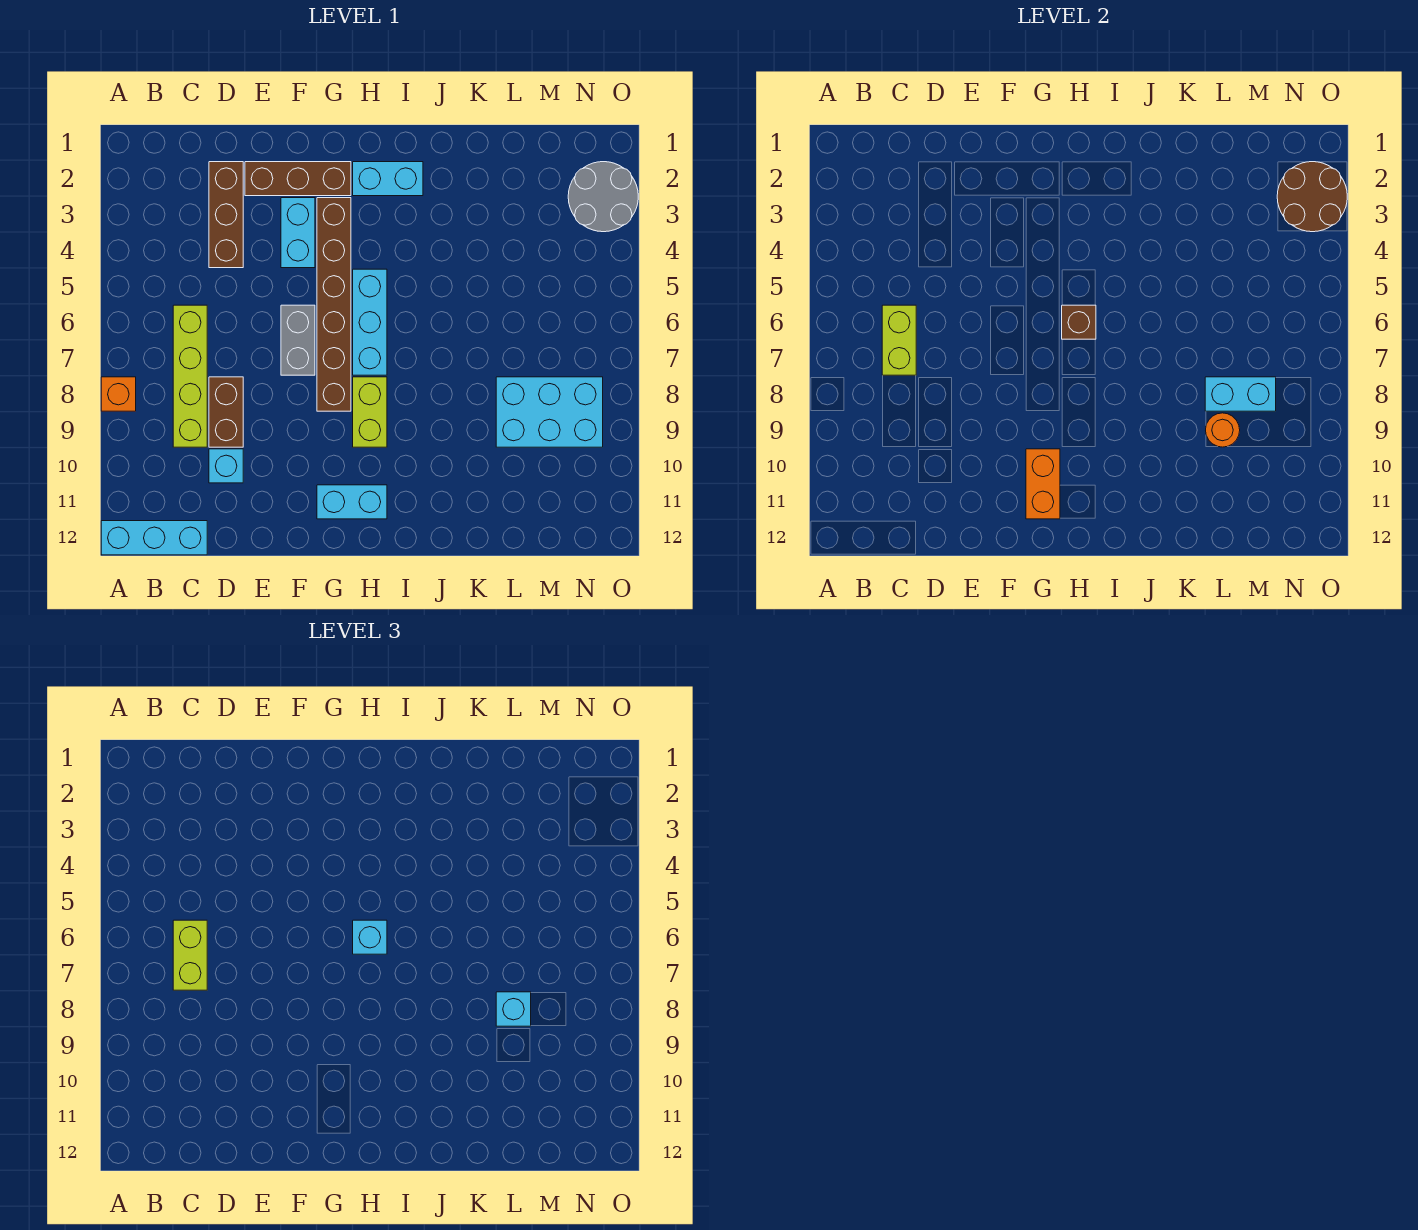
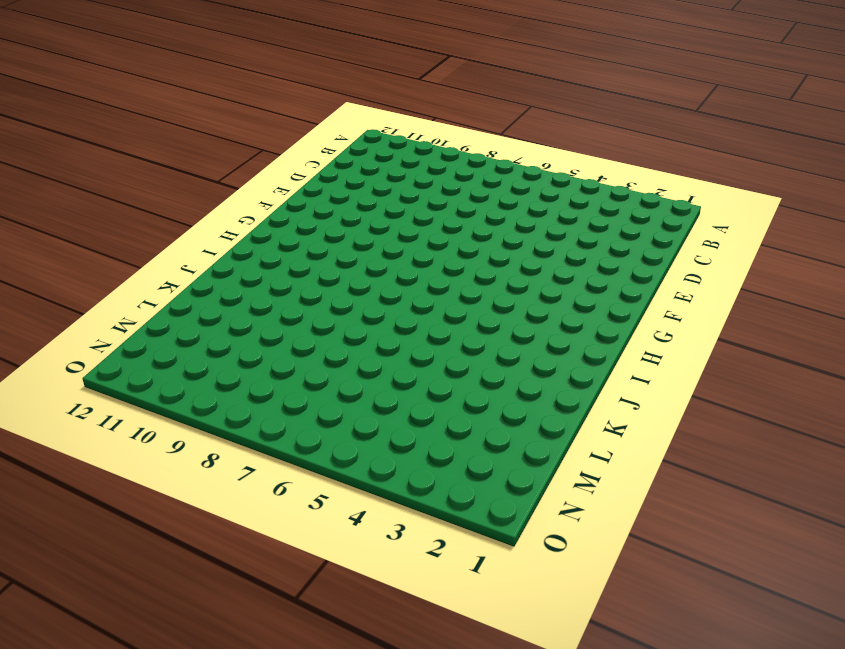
none -> orange brick A8 level 1
none -> cyan brick A12:C12 level 1
none -> lime brick C6:C9 level 1

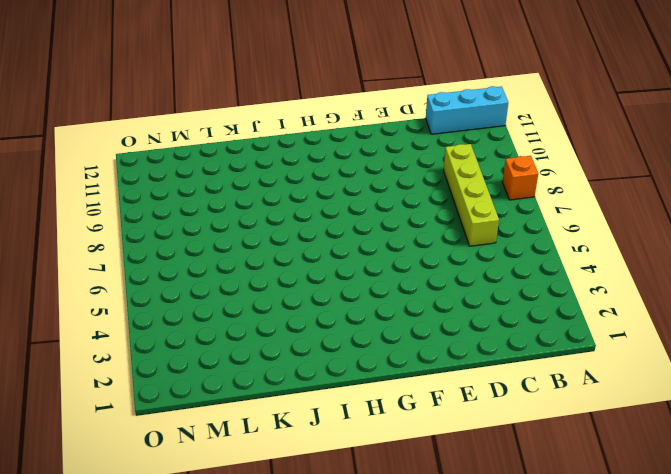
none -> brown brick D2:D4 level 1
none -> brown brick D8:D9 level 1
none -> cyan brick D10 level 1

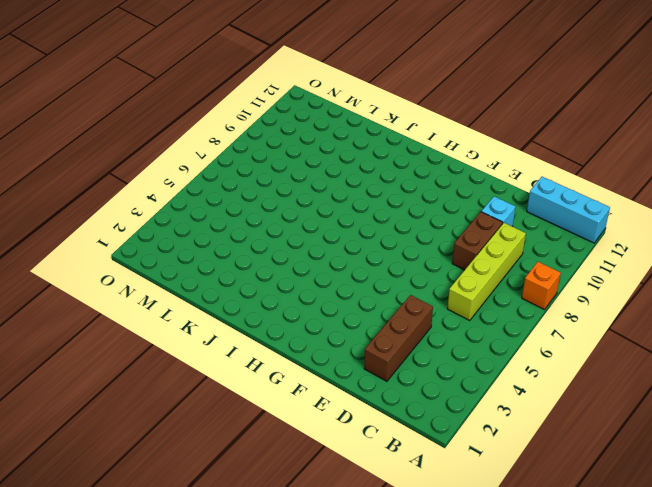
none -> brown brick E2:G2 level 1
none -> cyan brick F3:F4 level 1
none -> grey brick F6:F7 level 1

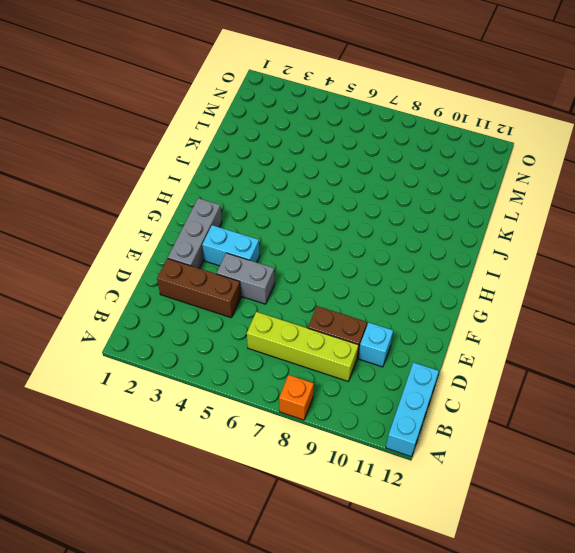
grey brick E2:G2 level 1 -> brown brick E2:G2 level 1
grey brick E4:E5 level 1 -> grey brick F6:F7 level 1
none -> brown brick G3:G8 level 1
none -> cyan brick G11:H11 level 1
none -> cyan brick H2:I2 level 1

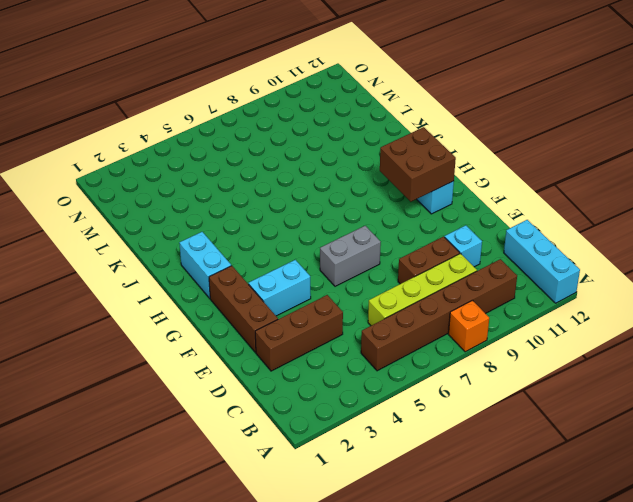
brown brick B5:B10 level 1 -> brown brick G3:G8 level 1
brown brick G10:H11 level 2 -> orange brick G10:G11 level 2
none -> cyan brick H5:H7 level 1
none -> lime brick H8:H9 level 1
none -> cyan brick L8:N9 level 1

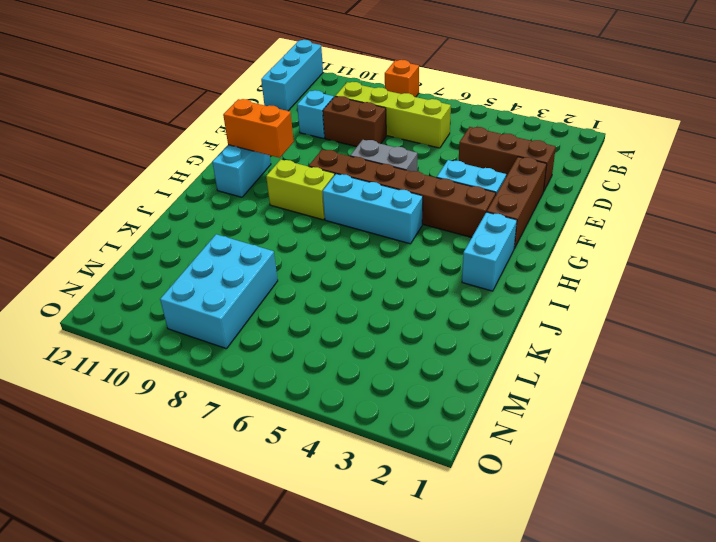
none -> grey round brick N2:O3 level 1
none -> lime brick C6:C7 level 2
none -> brown brick H6 level 2

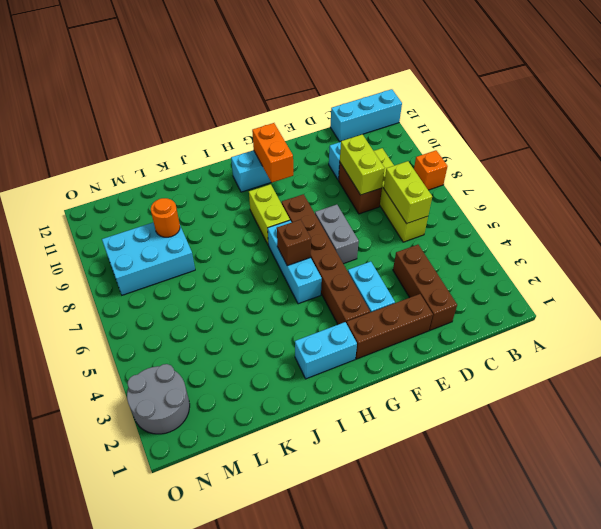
lime brick D8:D9 level 2 -> lime brick C6:C7 level 3
none -> cyan brick L8:M8 level 2
none -> brown round brick N2:O3 level 2
none -> cyan brick H6 level 3

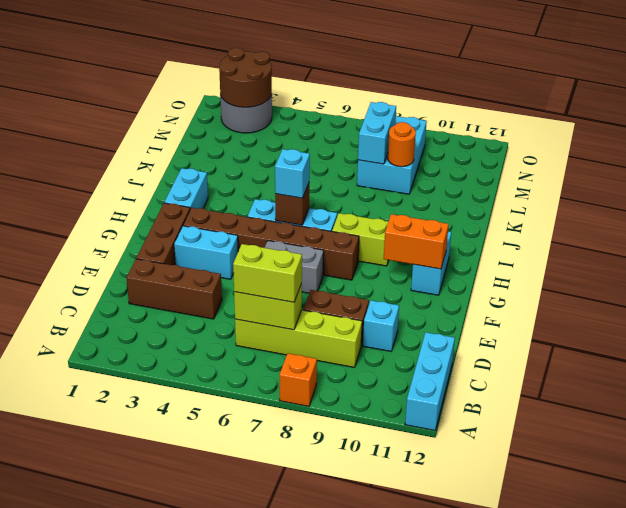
none -> cyan brick L8 level 3

